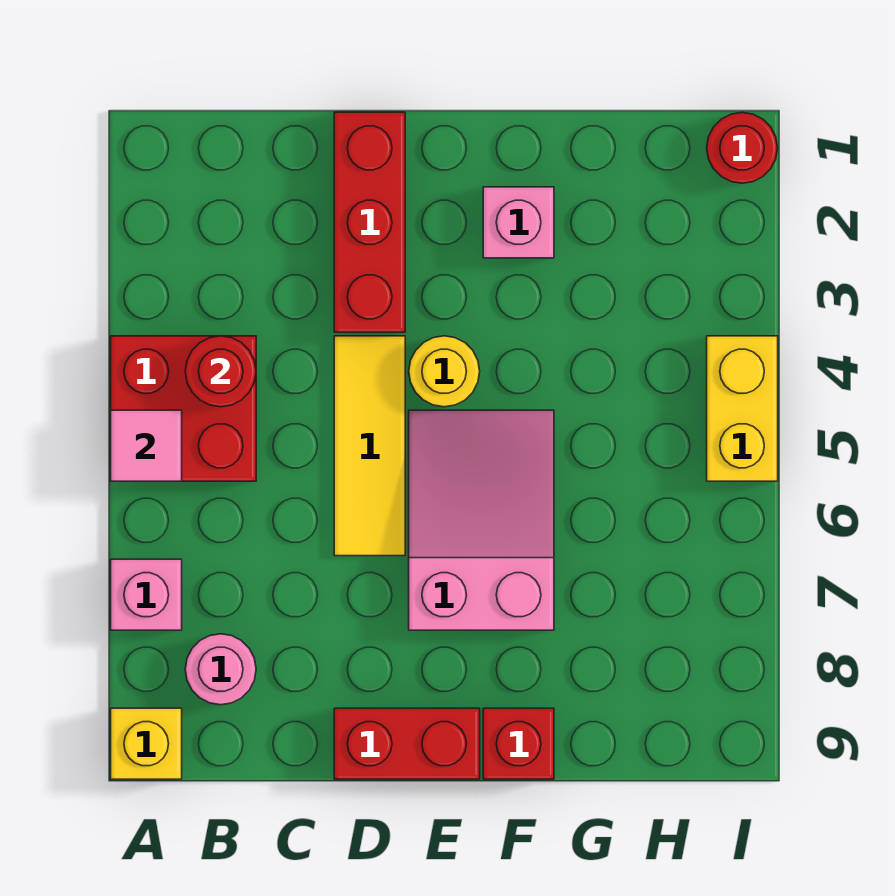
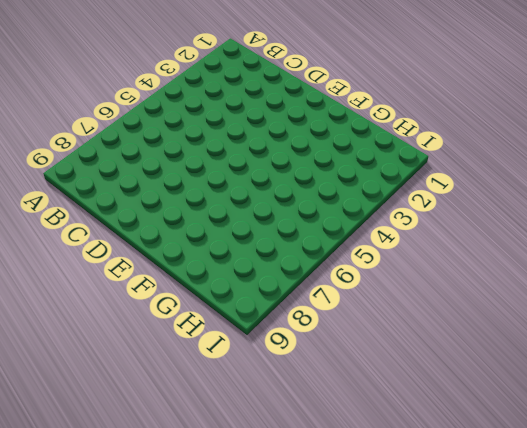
none -> red brick A4:B5 level 1
none -> pink brick A7 level 1
none -> yellow brick A9 level 1

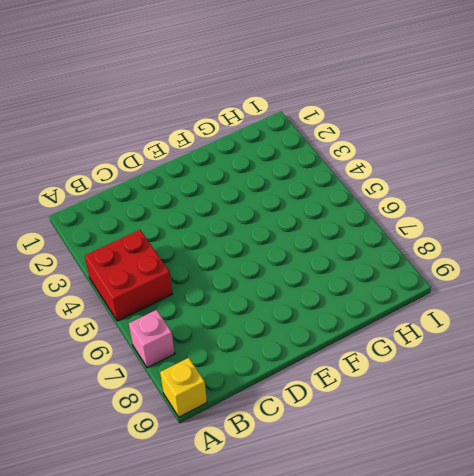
none -> pink round brick B8 level 1
none -> red brick D1:D3 level 1
none -> yellow tile D4:D6 level 1

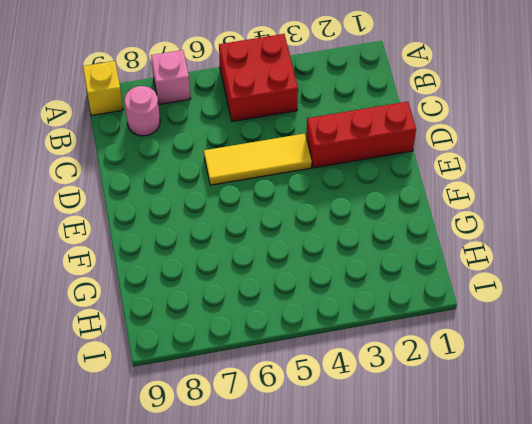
none -> red brick D9:E9 level 1
none -> yellow round brick E4 level 1
none -> pink slope E5:F7 level 1 top 7

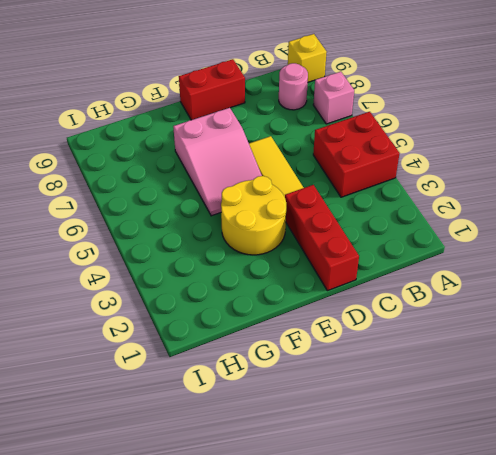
yellow round brick E3:F4 level 1 -> yellow round brick E4 level 1
none -> pink brick F2 level 1
none -> red brick F9 level 1
none -> red round brick I1 level 1

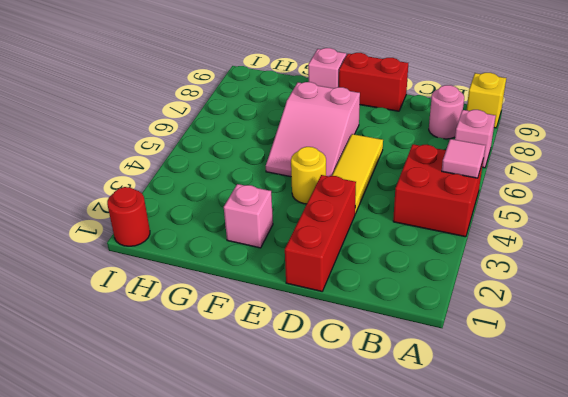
pink brick F9 level 1 -> red brick F9 level 1
none -> yellow brick I4:I5 level 1
none -> red round brick B4 level 2

